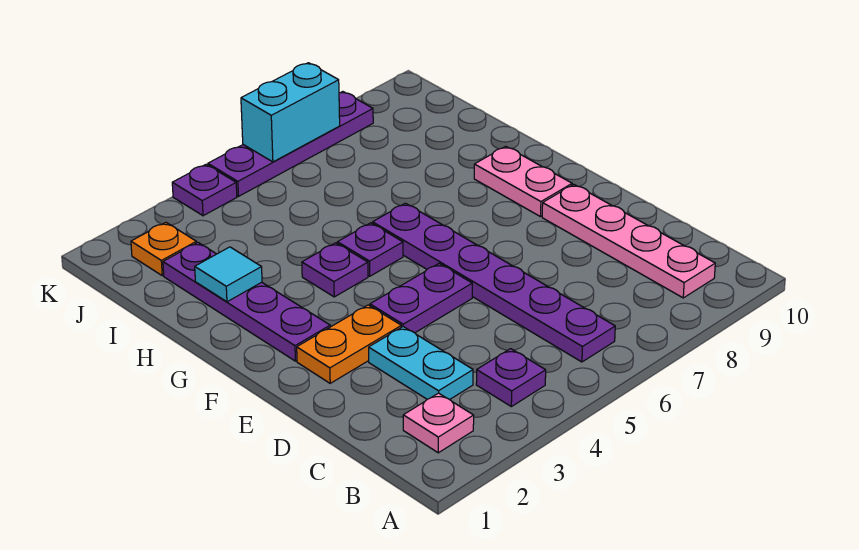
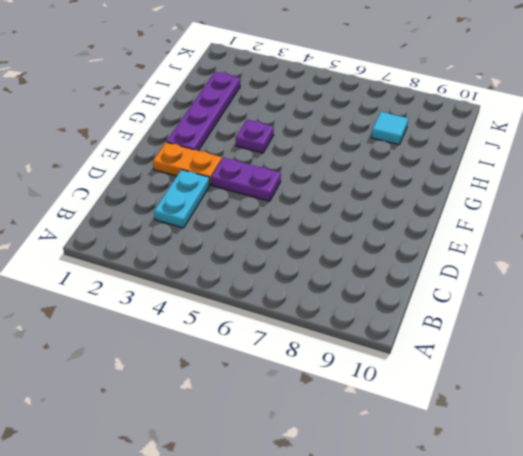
cyan tile I8 level 1 -> cyan tile H2 level 2
none -> pink plate B2 level 1
none -> purple plate B4 level 1
none -> purple plate B6:G6 level 1

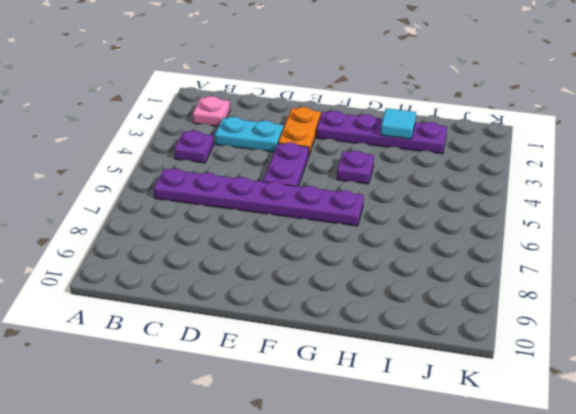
none -> pink plate B9:E9 level 1
none -> pink plate F9:G9 level 1
none -> purple plate G5 level 1

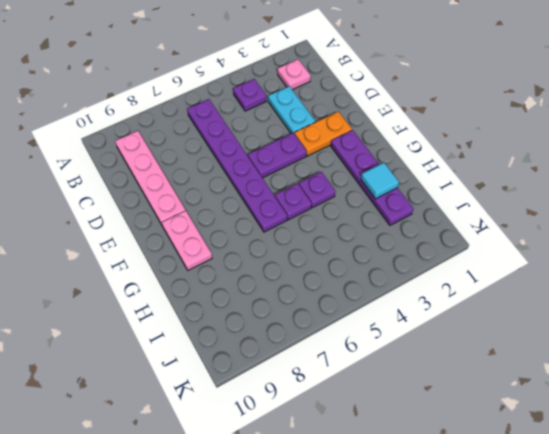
none -> orange plate J2 level 1
none -> purple plate K4 level 1
none -> purple plate K5:K8 level 1

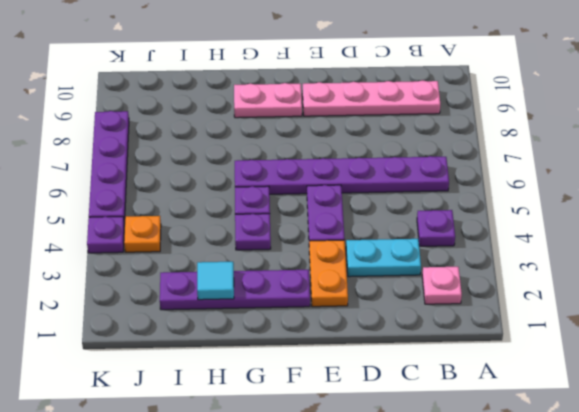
orange plate J4 level 1 -> orange plate J2 level 1
none -> cyan brick K6:K7 level 2

